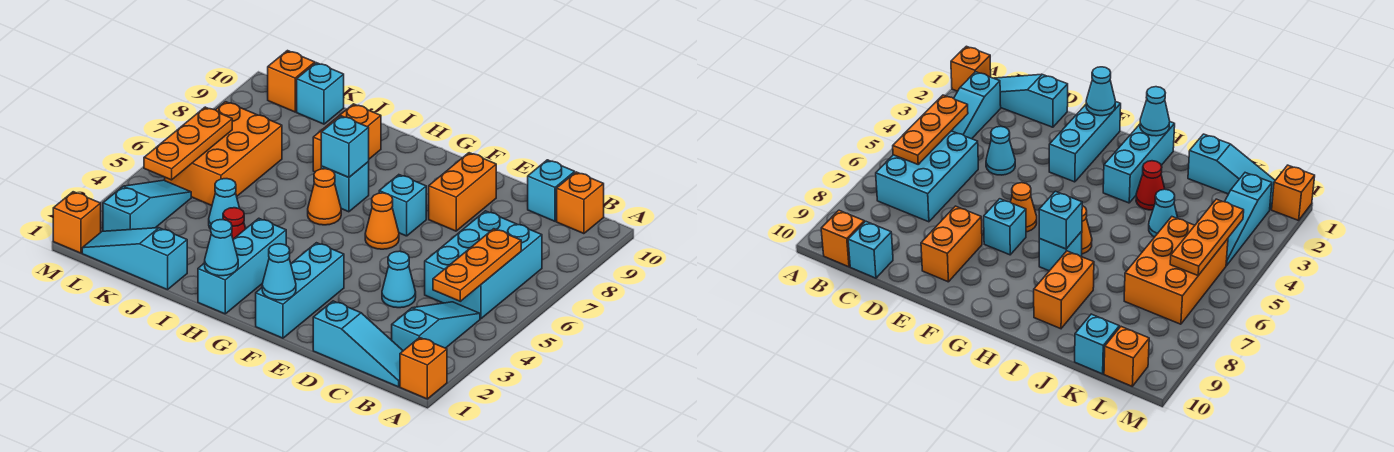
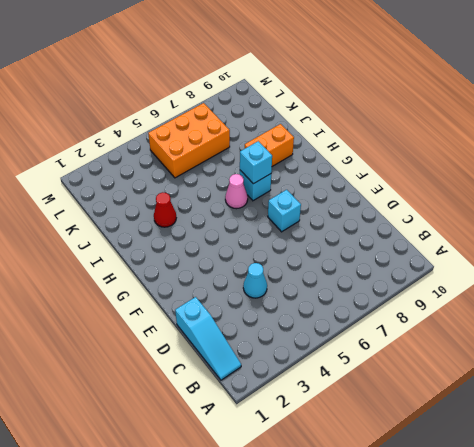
pink cone H6 level 1 -> orange cone H6 level 1
none -> orange brick A1 level 1
none -> cyan slope B2:B4 level 1 top 2
none -> cyan brick B5:C7 level 1

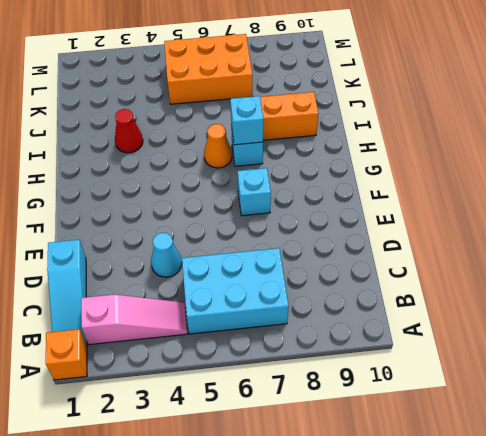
pink slope B2:B4 level 1 top 2 -> cyan slope B2:B4 level 1 top 2
none -> orange brick B10 level 1
none -> cyan brick C10 level 1
none -> orange brick E8:E9 level 1

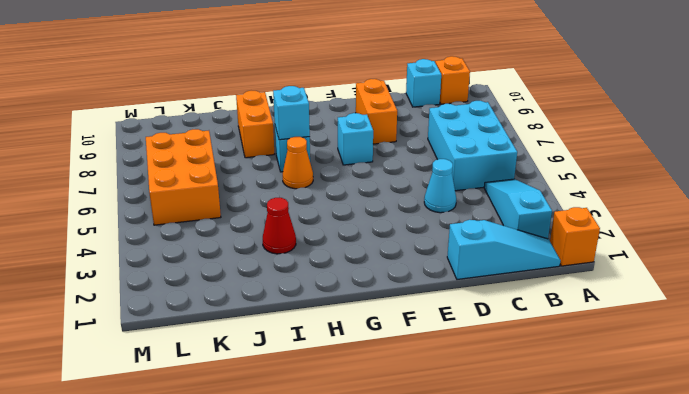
none -> cyan brick F1:F3 level 1
none -> orange cone F6 level 1
none -> cyan brick H1:H3 level 1

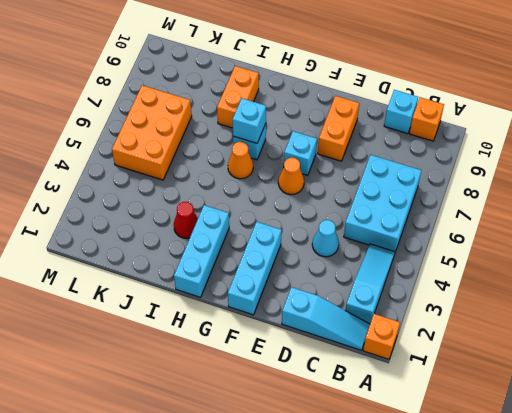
none -> cyan slope J1:L1 level 1 top J
none -> cyan cone J4 level 1
none -> cyan brick K10 level 1

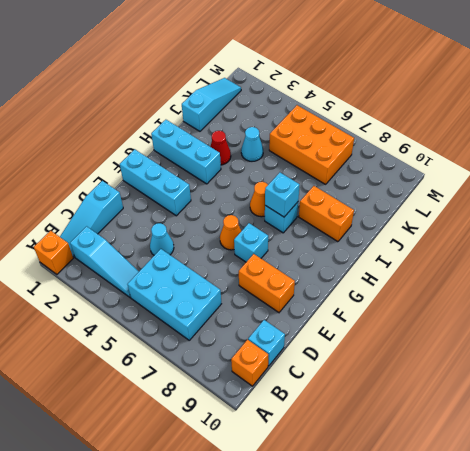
none -> cyan brick K10 level 1
none -> cyan slope L2:L4 level 1 top 2
none -> orange brick L10 level 1

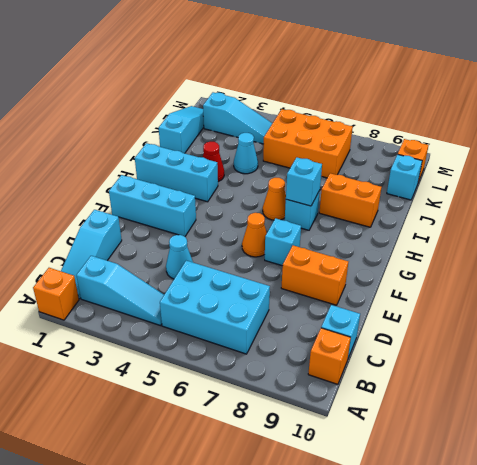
none -> orange brick M1 level 1
none -> orange plate B4:B6 level 2
none -> cyan cone F1 level 2

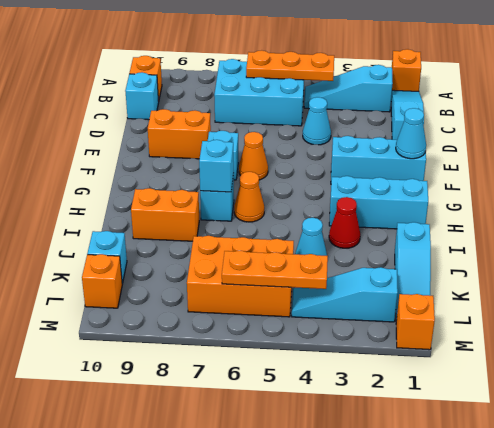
none -> cyan cone H1 level 2

